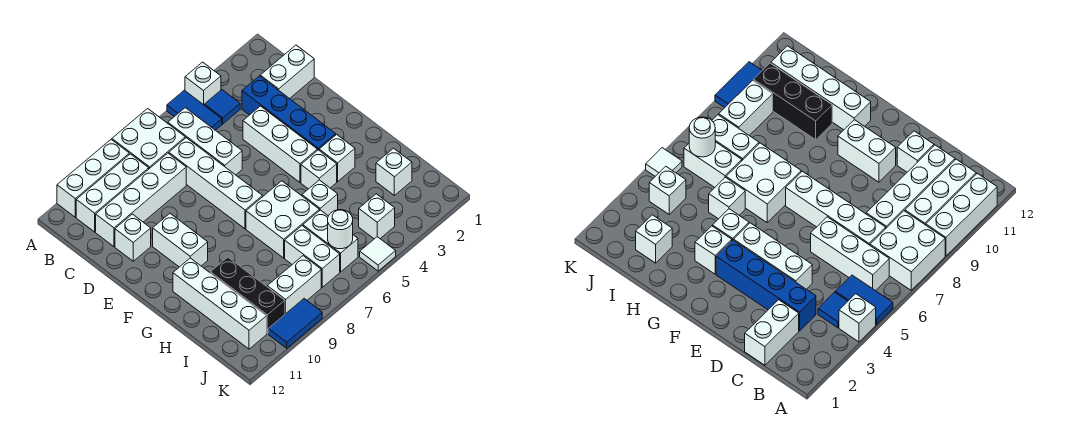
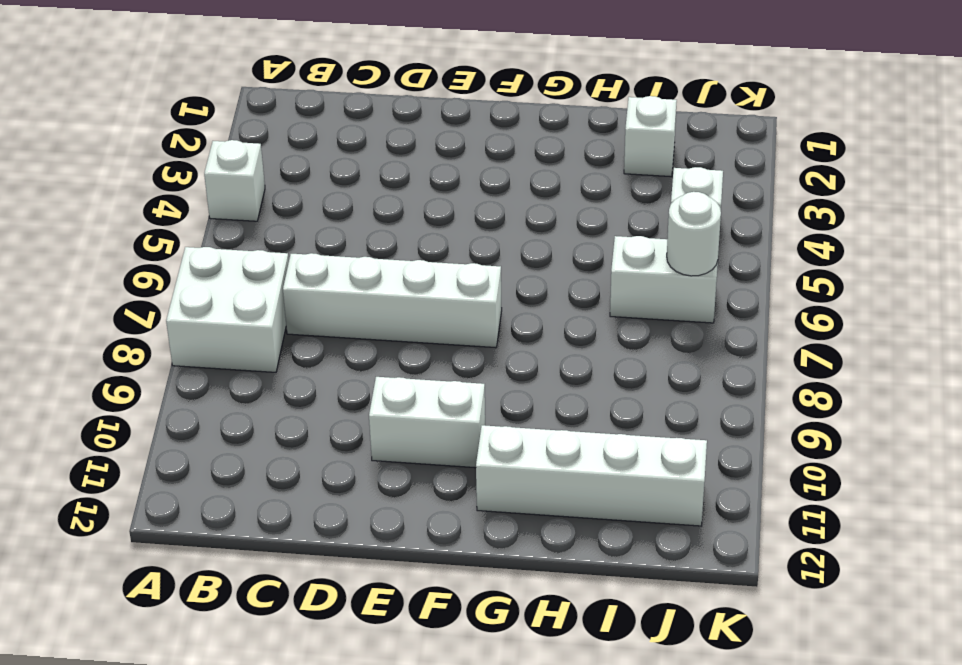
none -> blue tile A5:B5 level 1
none -> white brick A9:A11 level 1
none -> blue tile B4 level 1

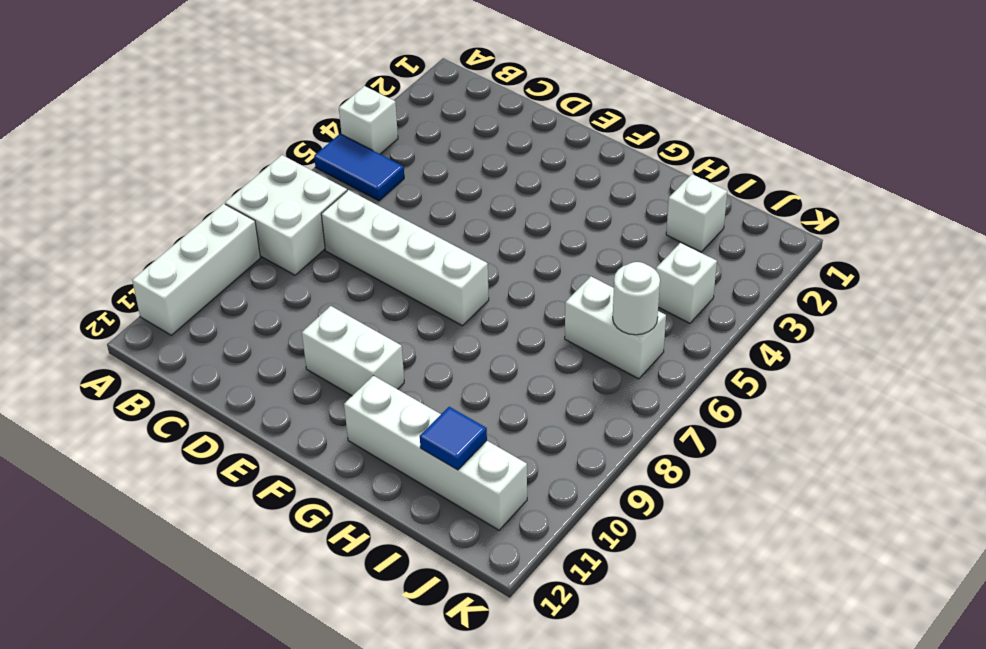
blue tile I11 level 2 -> blue tile B4 level 1
none -> white brick B6:D6 level 1
none -> white brick B9:B11 level 1
none -> white brick C1:C2 level 1

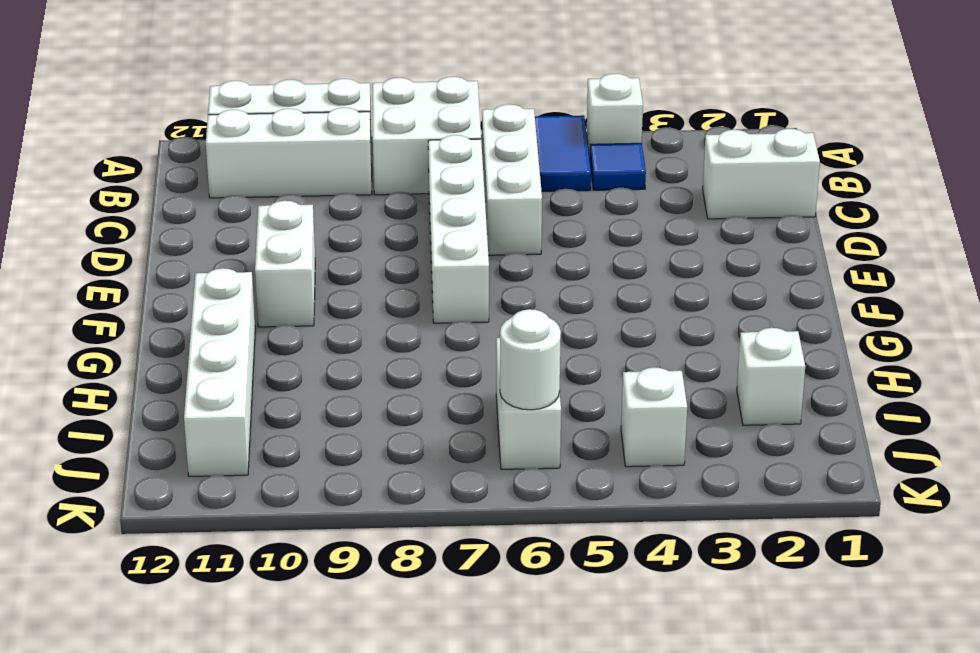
none -> blue brick C3:F3 level 1
none -> white brick C8:C11 level 1
none -> white brick D4:F4 level 1

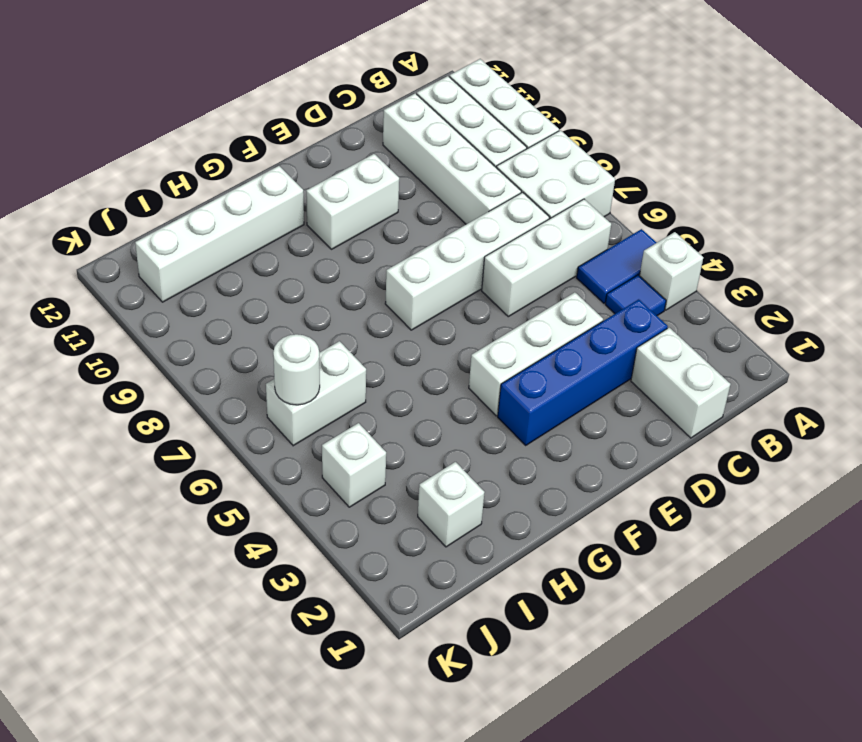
none -> white brick D11 level 1
none -> white brick G3 level 1
none -> white brick G4 level 1

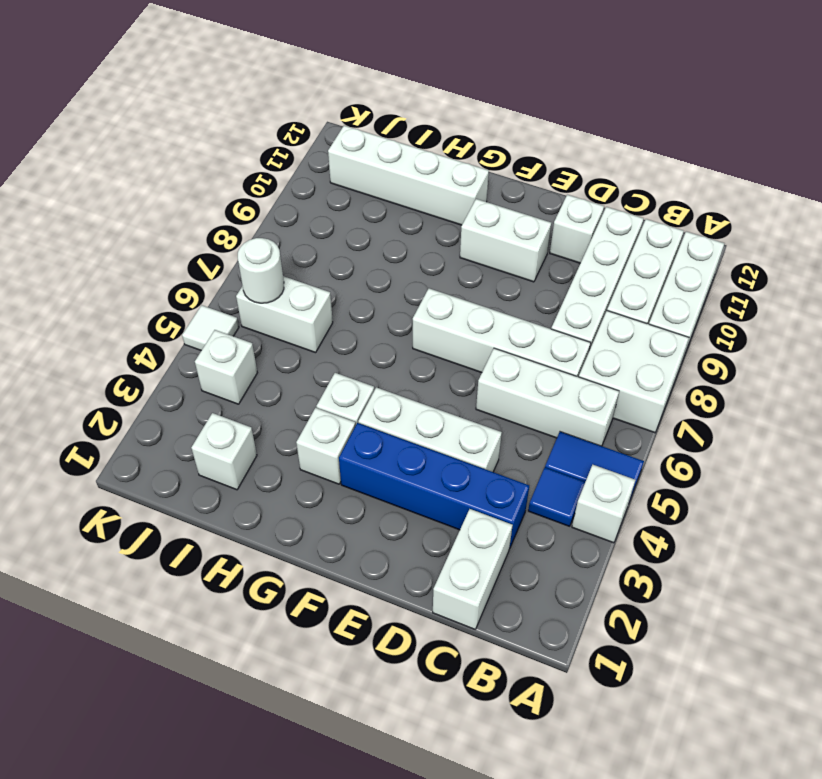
none -> white brick G6:H7 level 1
none -> white brick H5 level 1
none -> black brick H10:J10 level 1

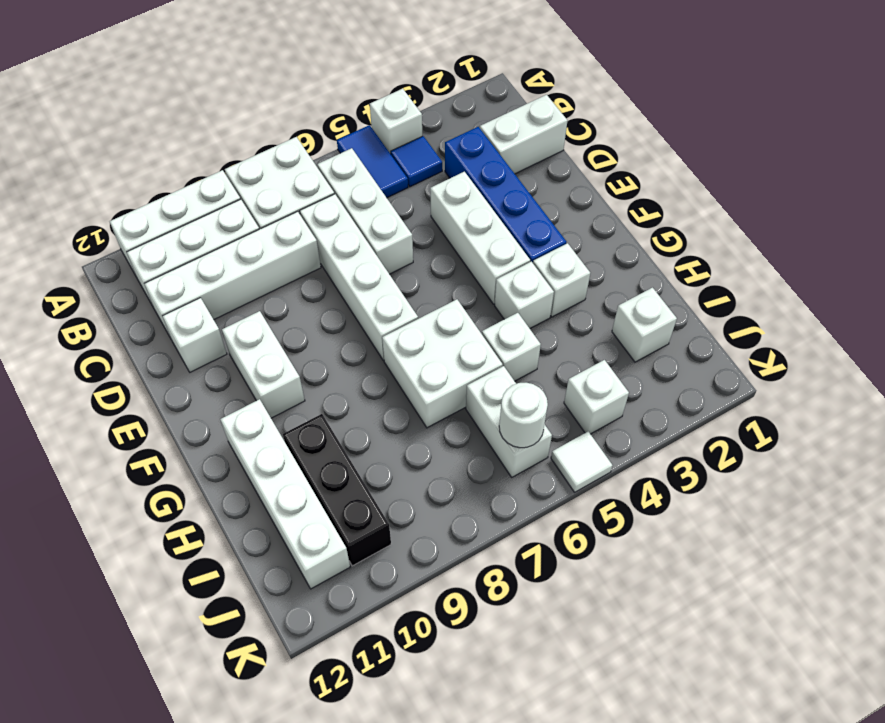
none -> white brick I7:J7 level 1
none -> white brick J8:J9 level 1
none -> blue tile K9:K10 level 1

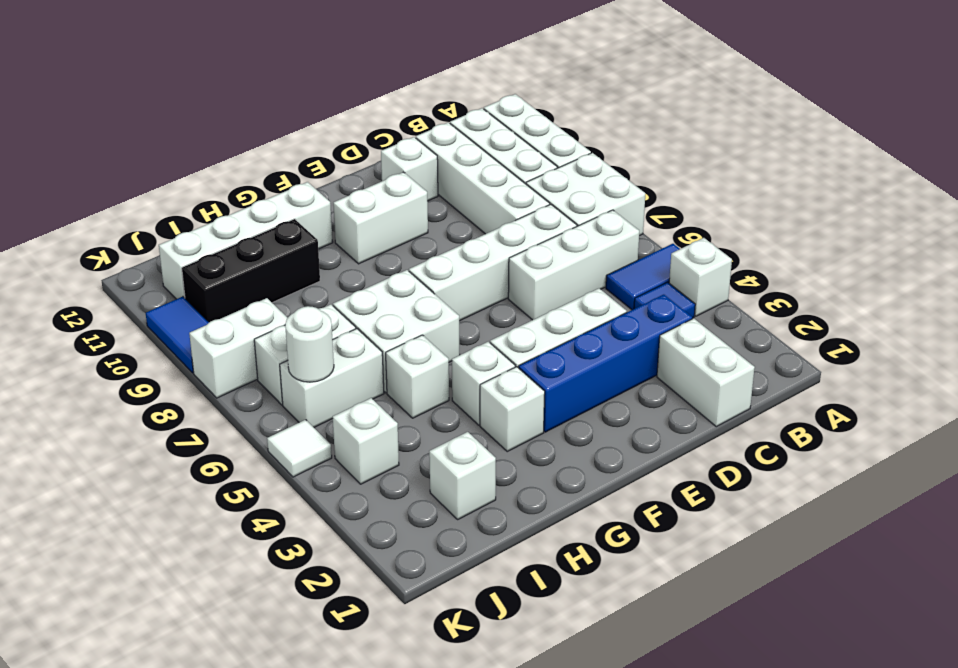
white brick J8:K8 level 1 -> white brick J8:J9 level 1

